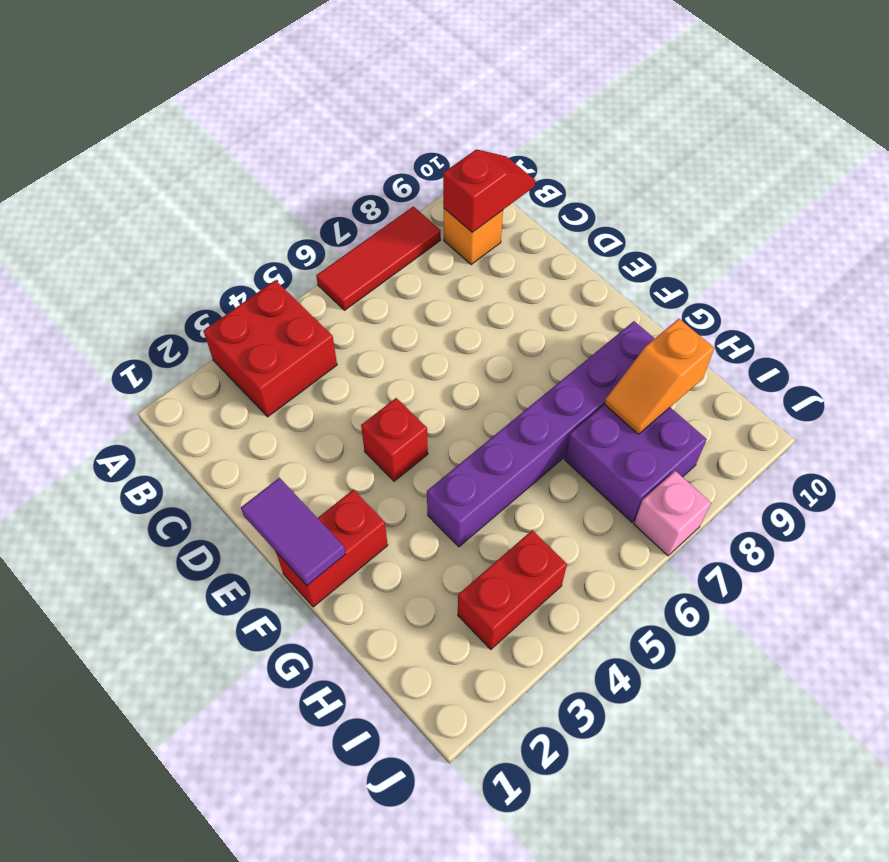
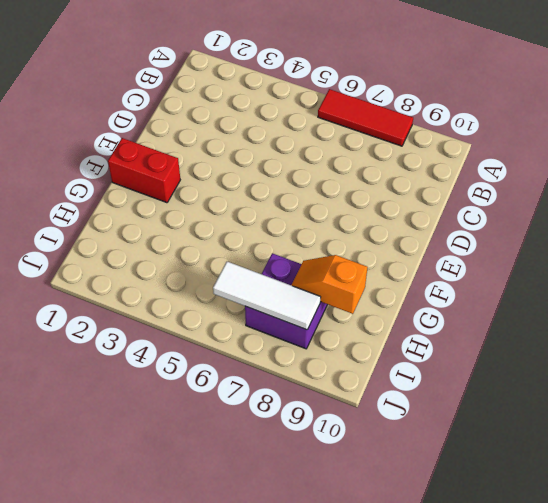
white tile I6:I8 level 2 -> none
none -> red brick A3:B4 level 1
none -> orange brick B9 level 1
none -> red brick E4 level 1

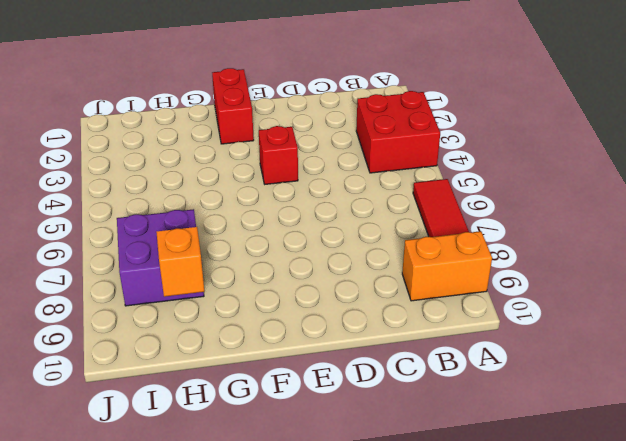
orange brick A9:B9 level 1 -> orange brick B9 level 1
none -> purple brick G4:G9 level 1
none -> red brick I3:I4 level 1
none -> pink brick J7 level 1

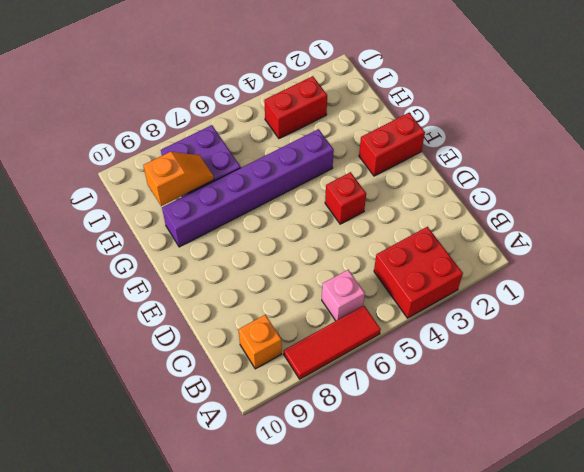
pink brick B6 level 1 -> pink brick J7 level 1
none -> red slope B9:B10 level 2 top 9
none -> purple tile E1:F1 level 2

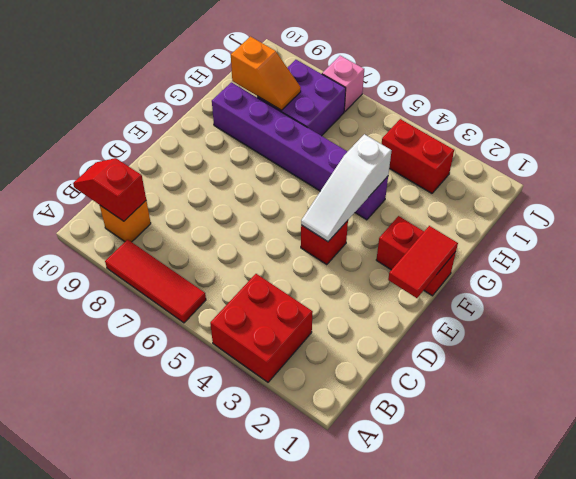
red tile E1:F1 level 2 -> purple tile E1:F1 level 2
white slope E4:G4 level 2 top G -> none

